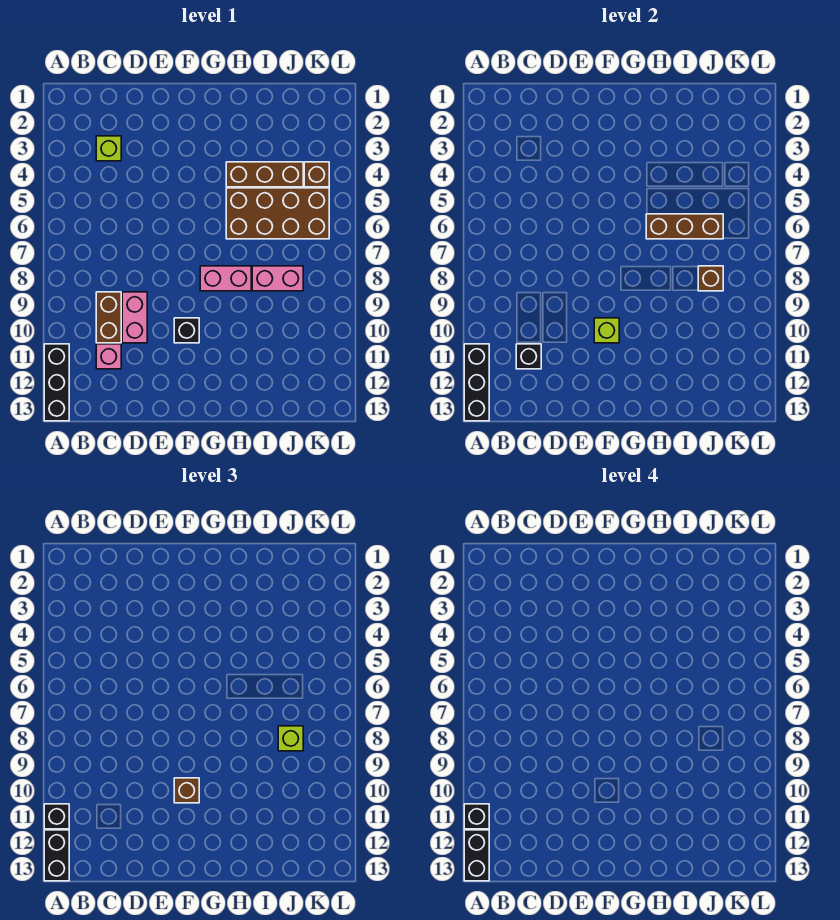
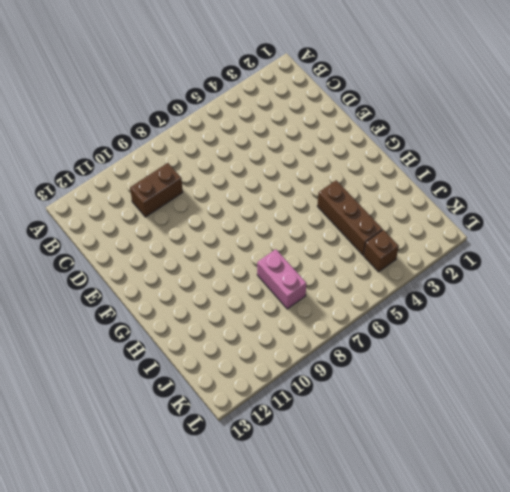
none -> black brick A11:A13 level 1
none -> lime brick C3 level 1
none -> pink brick C11 level 1

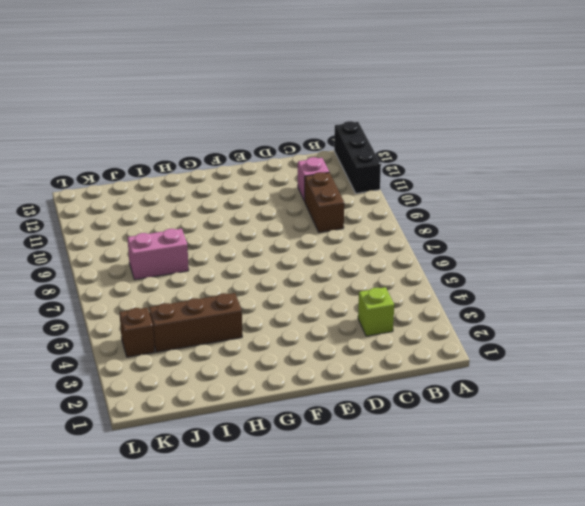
none -> pink brick D9:D10 level 1
none -> black brick F10 level 1
none -> pink brick G8:H8 level 1

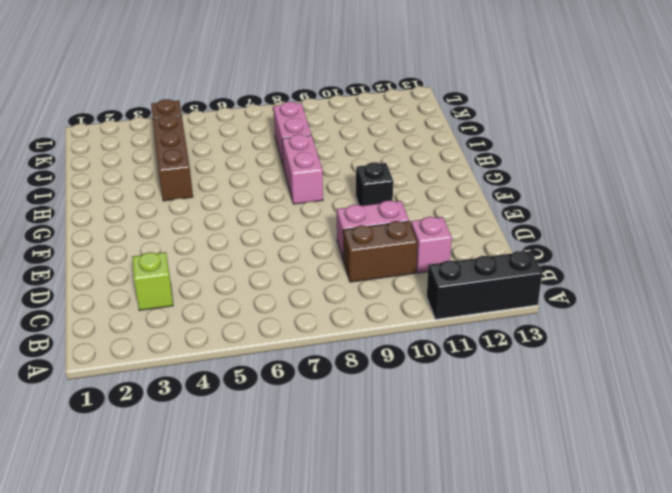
none -> brown brick H5:K6 level 1
none -> black brick A11:A13 level 2
none -> black brick C11 level 2

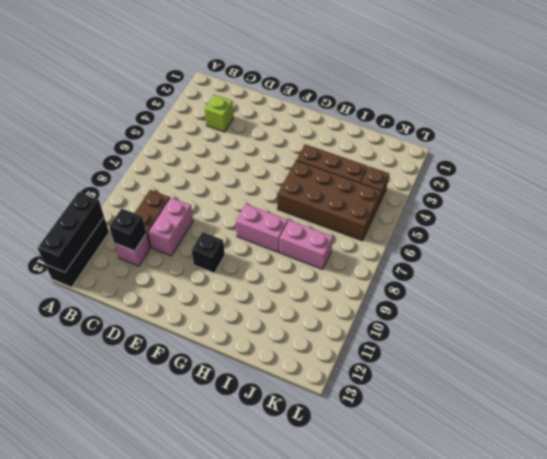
none -> lime brick F10 level 2
none -> brown brick H6:J6 level 2
none -> brown brick J8 level 2

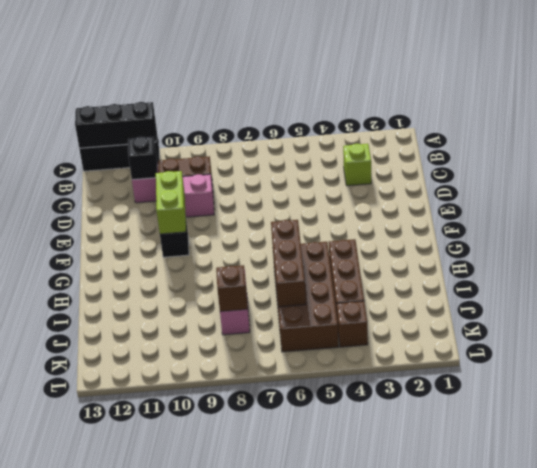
lime brick E10:F10 level 2 -> lime brick F10 level 2
none -> pink brick G8:H8 level 1
none -> black brick A11 level 3
none -> black brick A12:A13 level 3

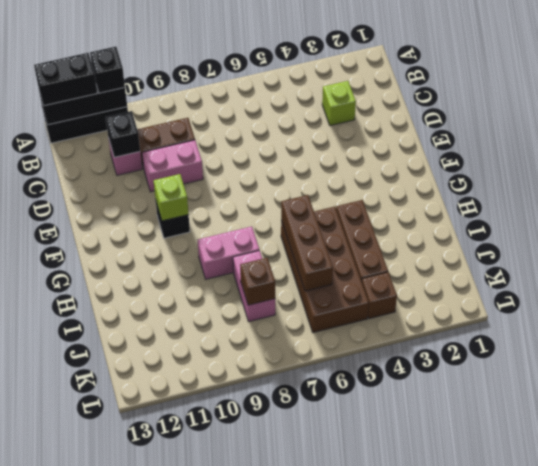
pink brick H8:H9 level 1 -> pink brick G8:H8 level 1
none -> brown brick F10 level 3
none -> lime brick J8 level 3
none -> black brick A11 level 4

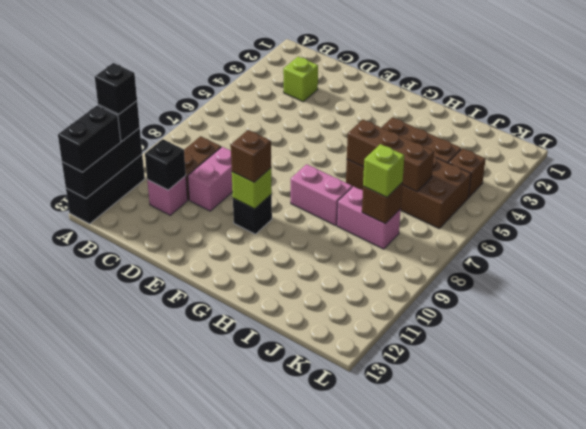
none -> black brick A12:A13 level 4

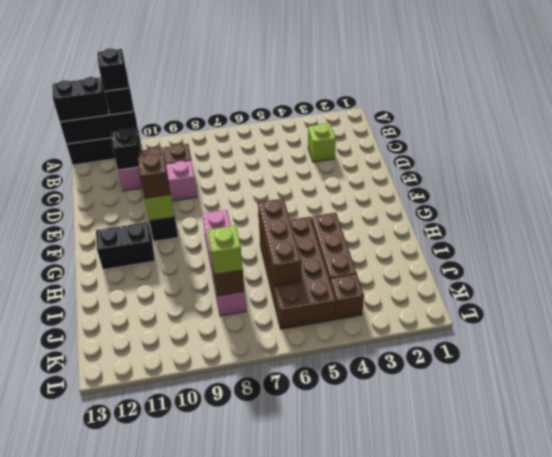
black brick G11:G12 level 1 -> black brick A12:A13 level 4

